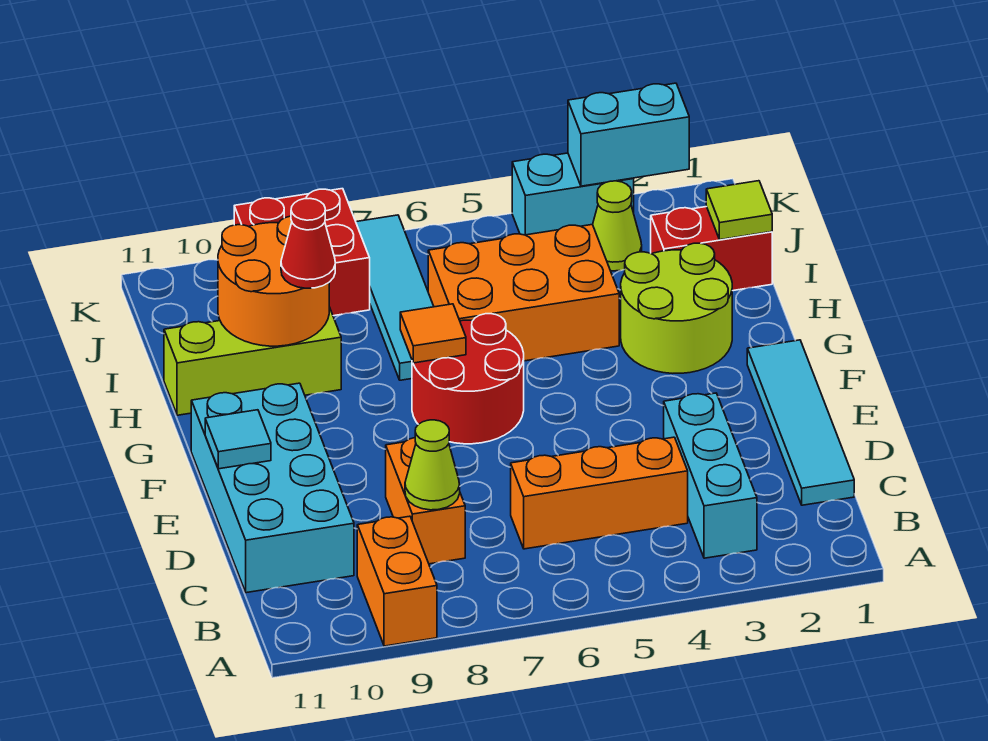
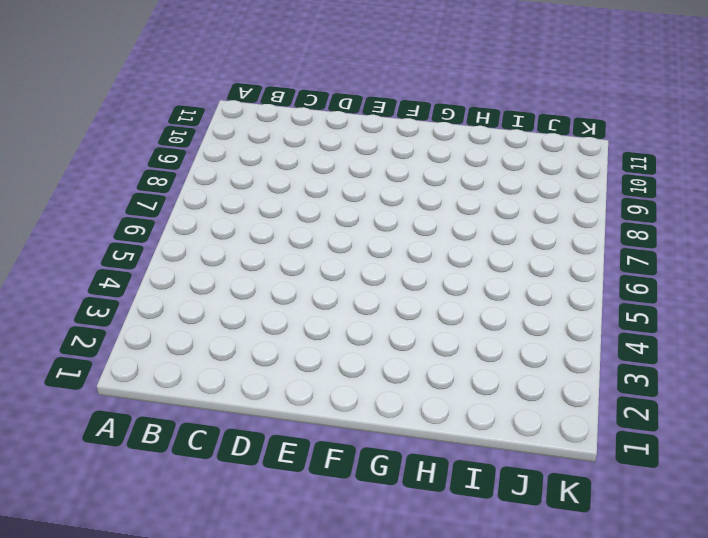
none -> orange brick A9:B9 level 1
none -> cyan brick B3:D3 level 1
none -> cyan tile C1:F1 level 1

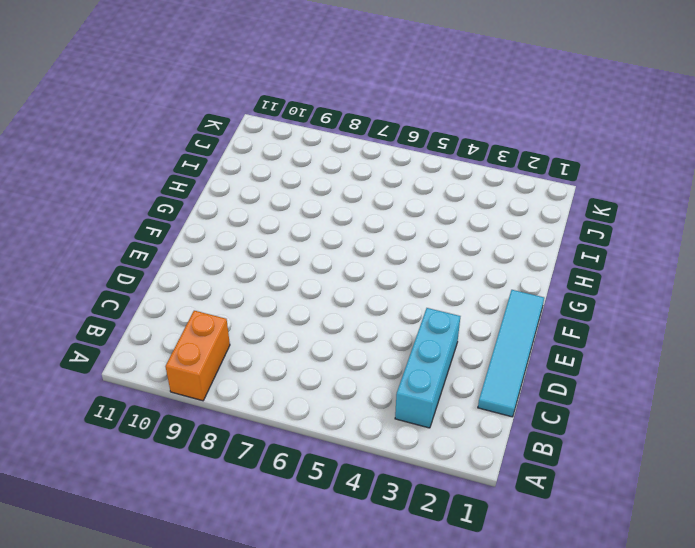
none -> orange brick C4:C6 level 1
none -> orange brick C8:D8 level 1
none -> cyan brick C10:F11 level 1

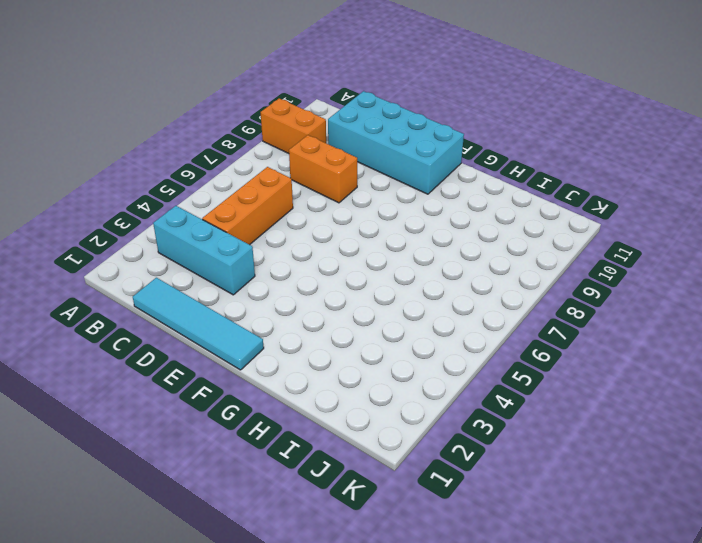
none -> red round brick F6:G7 level 1
none -> lime round brick G2:H3 level 1
none -> orange brick H4:I6 level 1

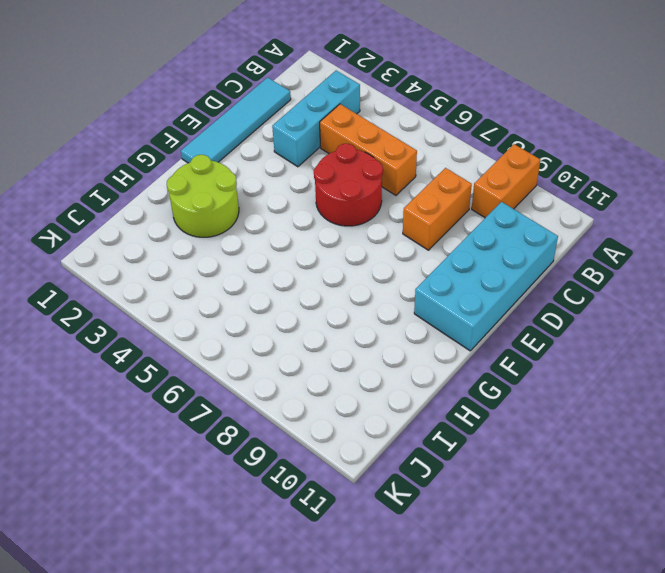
red round brick D5:E6 level 1 -> red round brick F6:G7 level 1
none -> orange brick H4:I6 level 1
none -> cyan tile H7:K7 level 1
none -> lime brick H9:H11 level 1

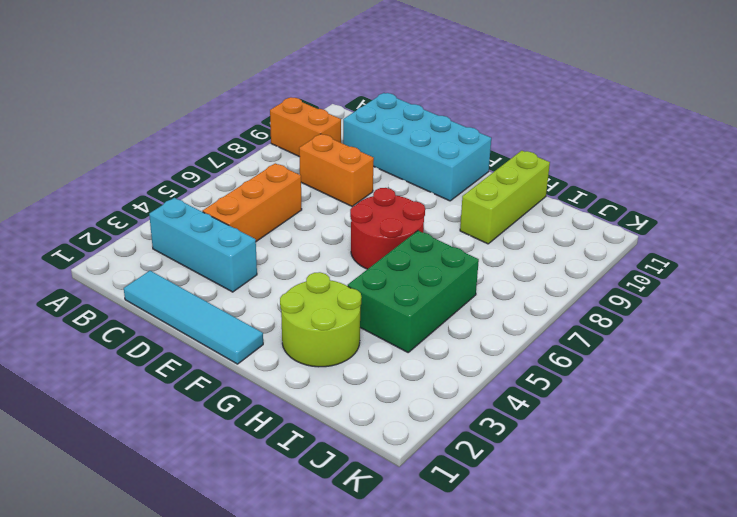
green brick H4:I6 level 1 -> orange brick H4:I6 level 1
none -> cyan tile H7:K7 level 1
none -> red brick I1:I2 level 1
none -> lime cone J3 level 1

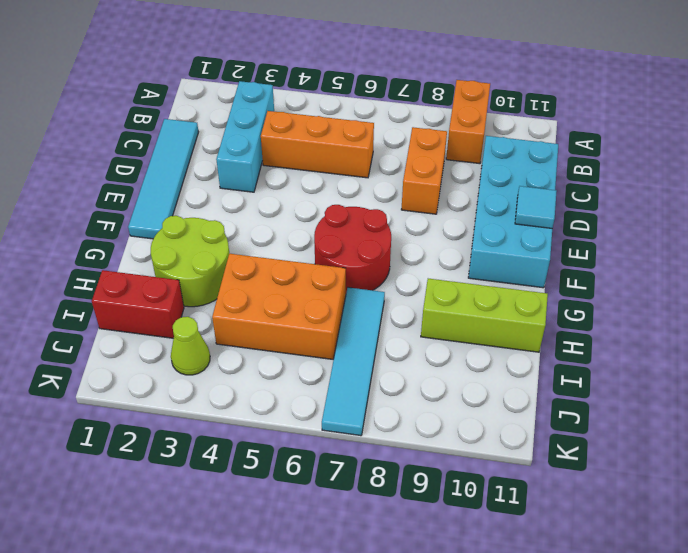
none -> red brick J8:K9 level 1
none -> cyan brick K3:K4 level 1
none -> lime cone C8 level 2

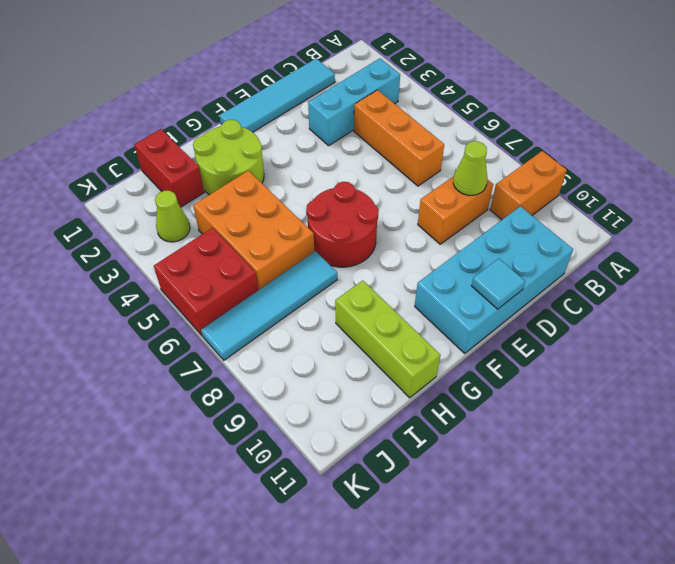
red brick J5:K6 level 1 -> red brick J8:K9 level 1
none -> cyan brick K3:K4 level 1
none -> orange tile G7 level 2
none -> orange round brick H9:I10 level 2

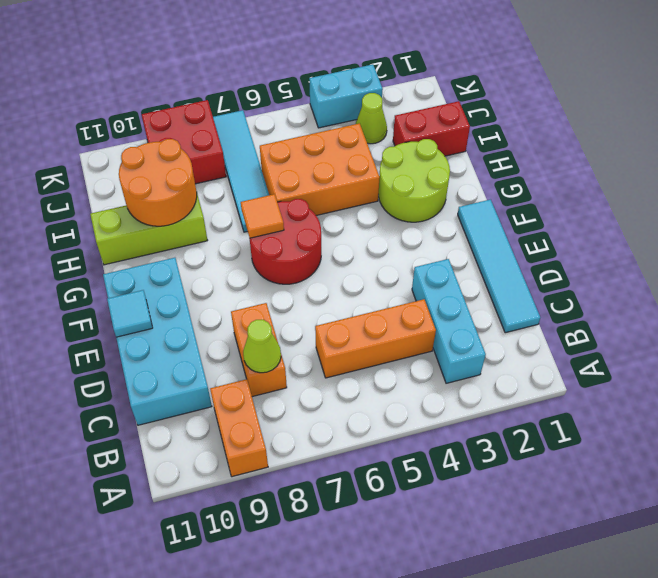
none -> lime tile I1 level 2
none -> cyan brick K2:K3 level 2
none -> red cone H9 level 3

